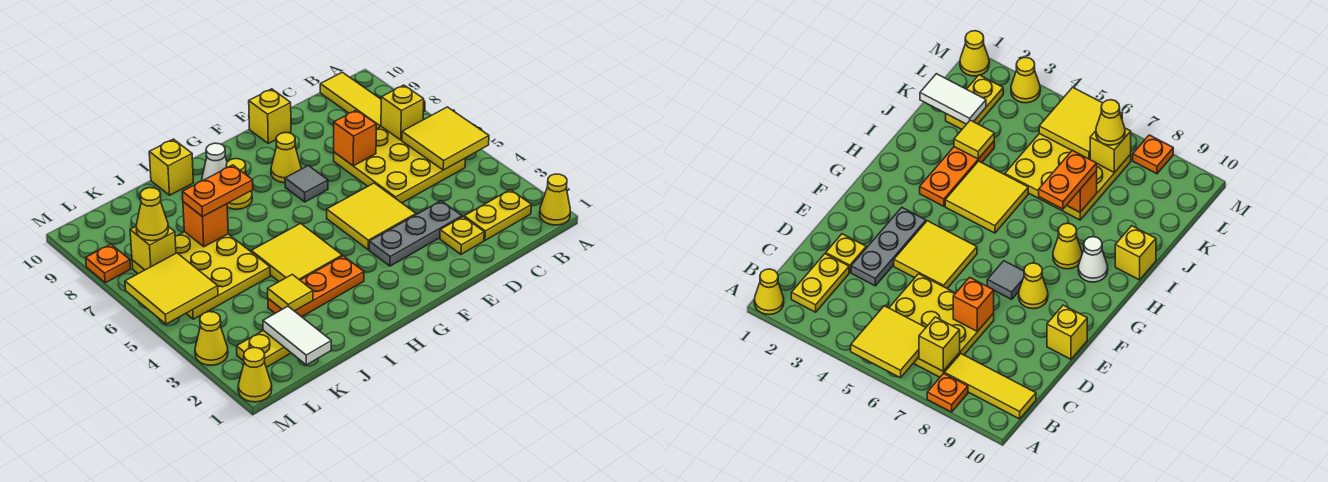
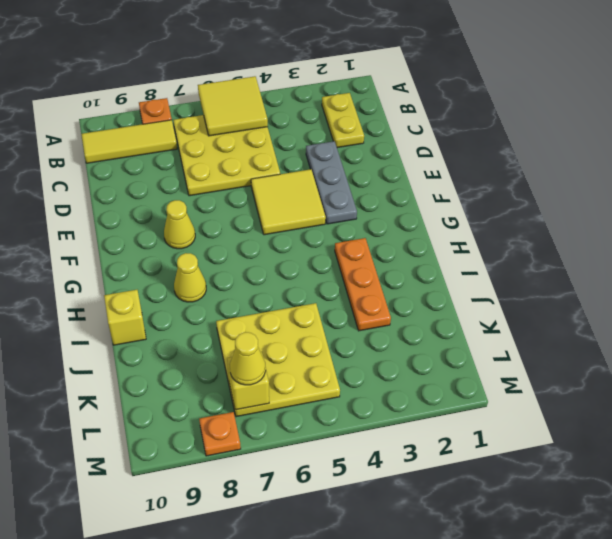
none -> yellow cone A1 level 1
none -> yellow plate D2 level 1
none -> yellow brick E10 level 1
none -> grey tile F7 level 1

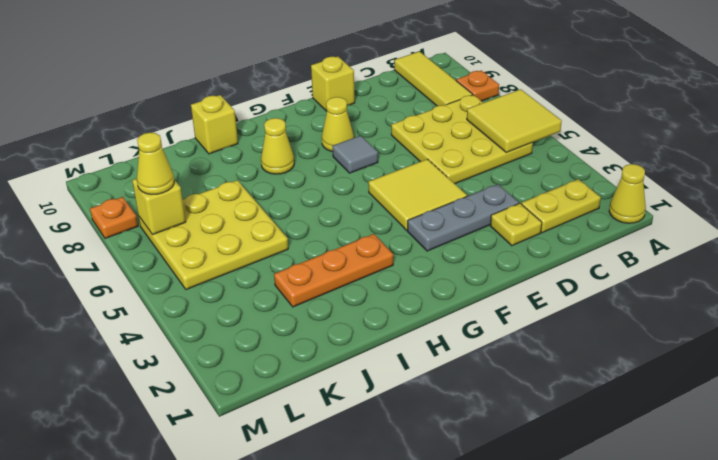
none -> yellow tile H4:I5 level 1
none -> white cone H9 level 1
none -> yellow plate K2:L2 level 1
none -> yellow cone M1 level 1

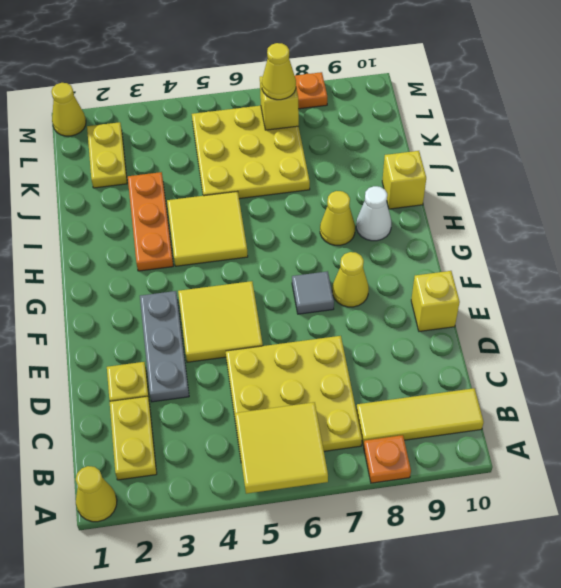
none -> yellow cone M3 level 1
none -> yellow brick B7 level 2
none -> orange brick D7 level 2
none -> yellow tile J3 level 2

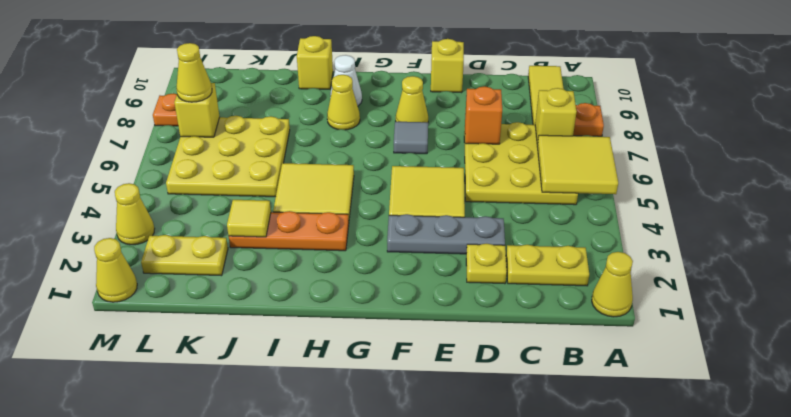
none -> orange brick J7 level 2
none -> white tile K1:K2 level 2
none -> yellow tile L5:M6 level 2
none -> orange plate I7:J7 level 3

